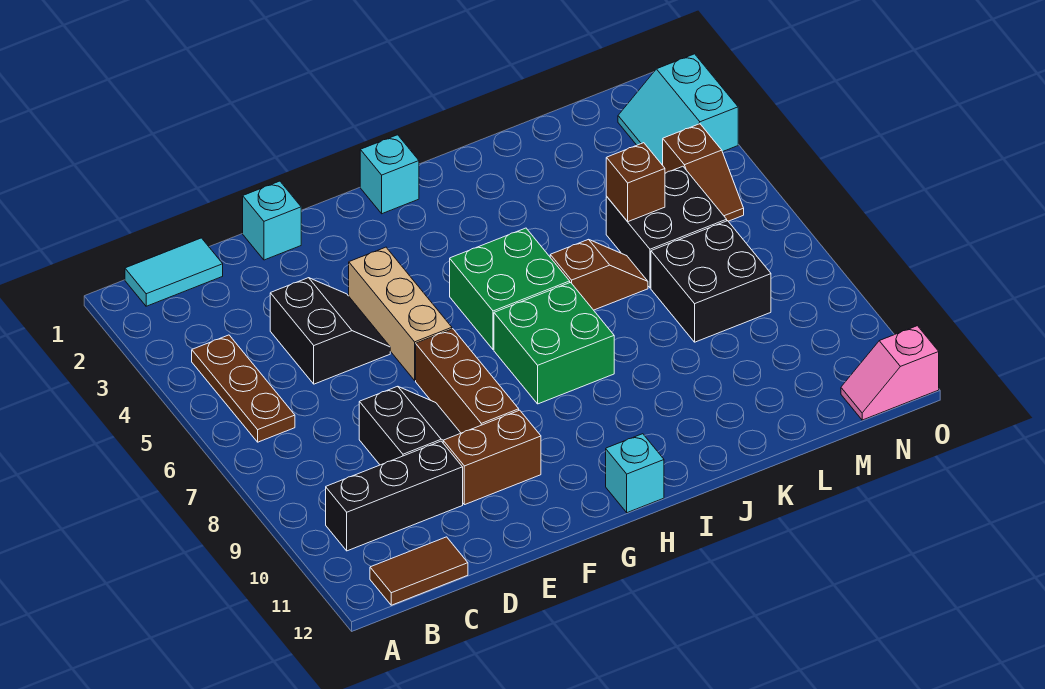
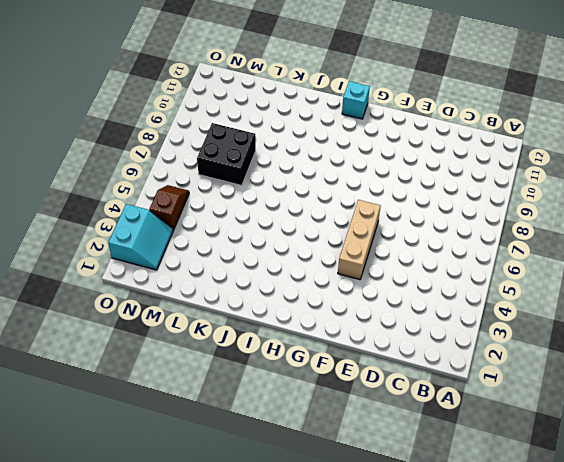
none -> cyan tile B1:C1 level 1
none -> brown plate B4:B6 level 1
none -> black brick B10:D10 level 1

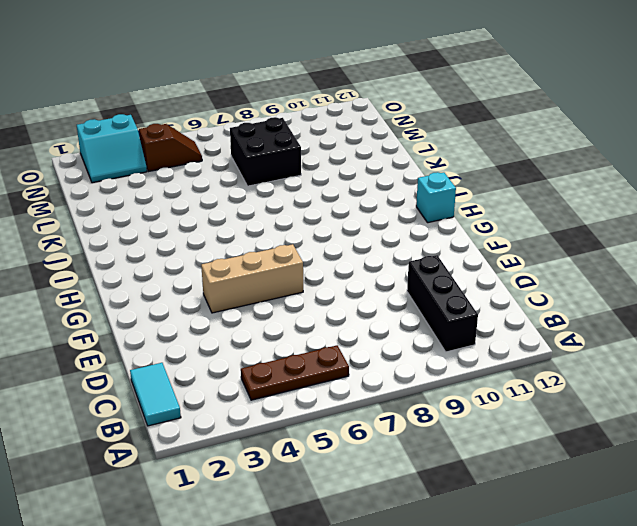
none -> brown tile B12:C12 level 1
none -> black slope D4:E5 level 1 top D
none -> black slope D8:E9 level 1 top D

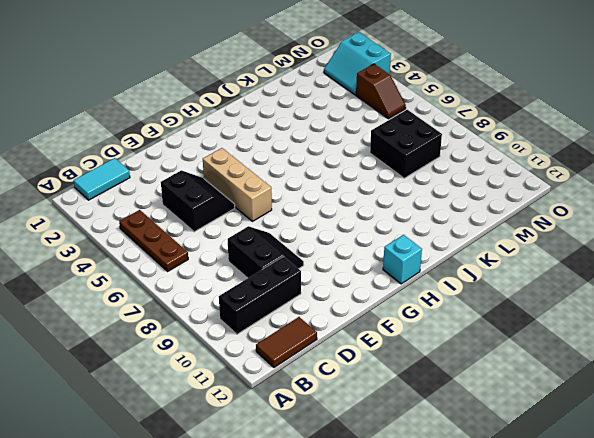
none -> cyan brick E1 level 1
none -> brown brick E10:F10 level 1
none -> brown brick F7:F9 level 1

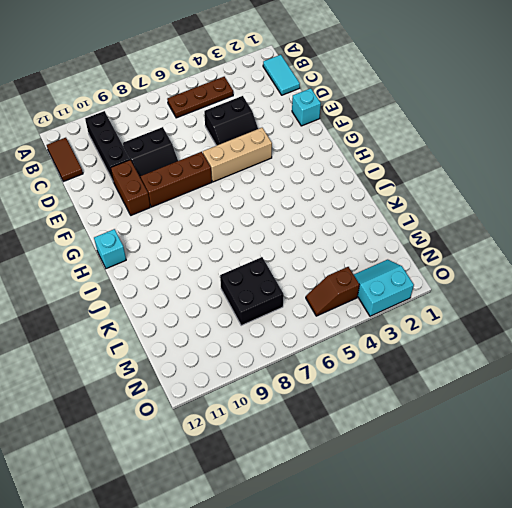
none -> cyan brick H1 level 1
none -> green brick H5:I6 level 1
none -> green brick H7:I8 level 1

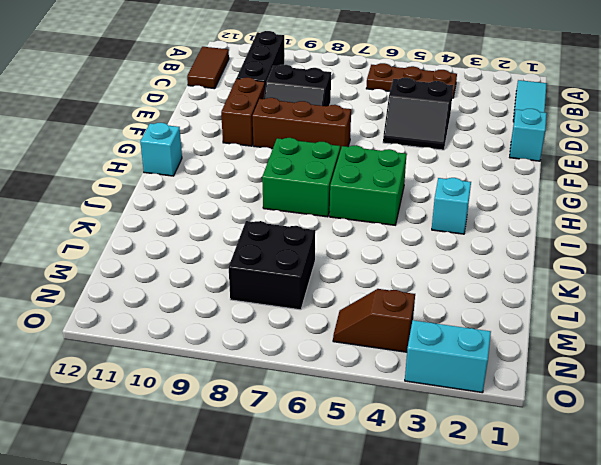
cyan brick I3 level 1 -> cyan brick H1 level 1
none -> tan brick F4:F6 level 1
none -> brown slope J6:K6 level 1 top J
none -> black brick L5:M6 level 1

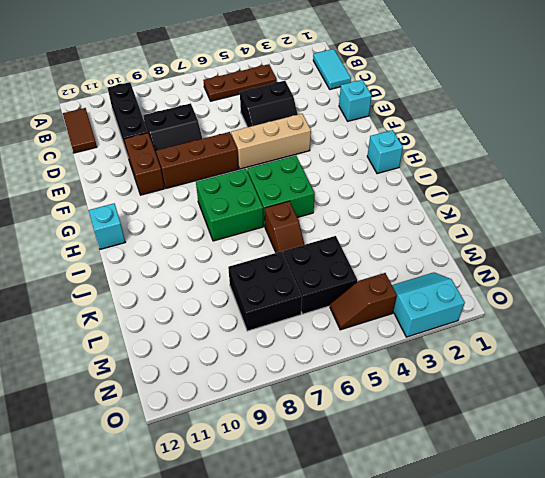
none -> pink slope N12:O12 level 1 top O
none -> brown brick L5 level 2

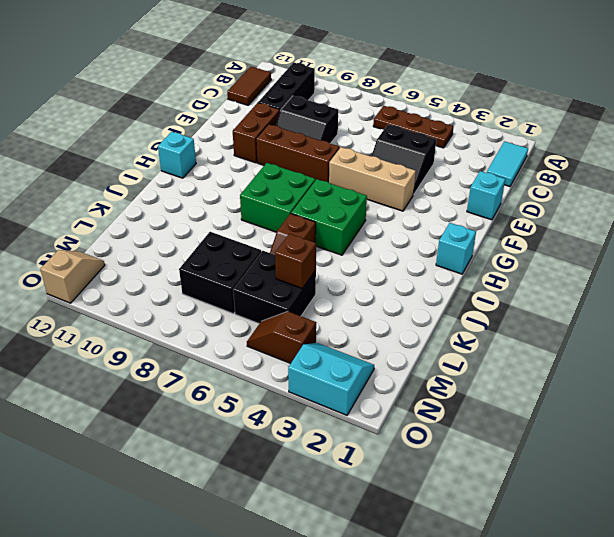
tan slope N12:O12 level 1 top O -> pink slope N12:O12 level 1 top O

